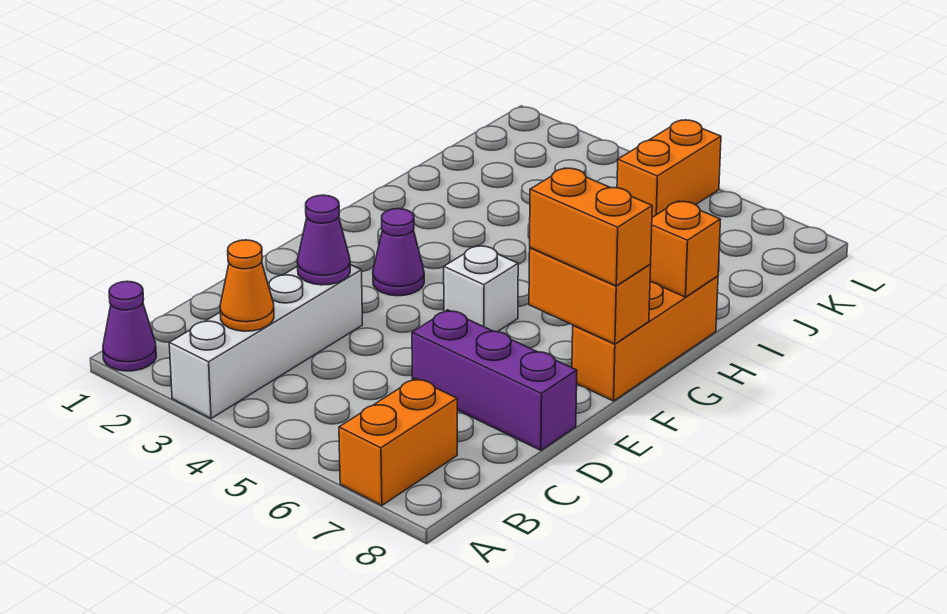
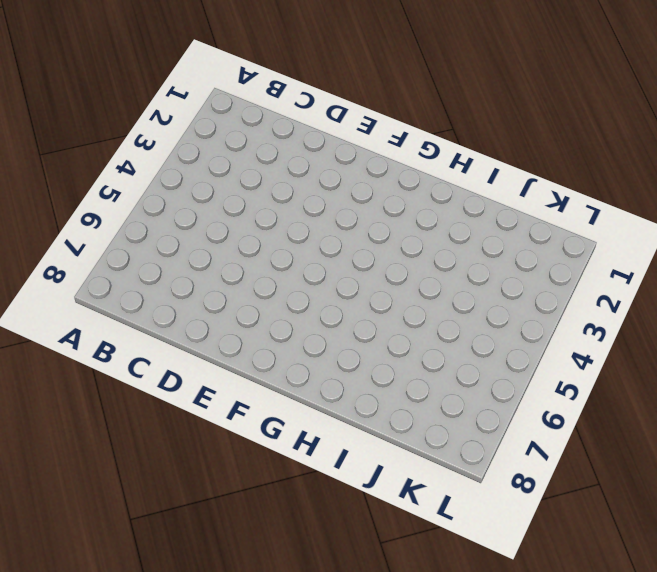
none -> purple cone A1 level 1
none -> white brick A3:D3 level 1
none -> orange brick A7:B7 level 1

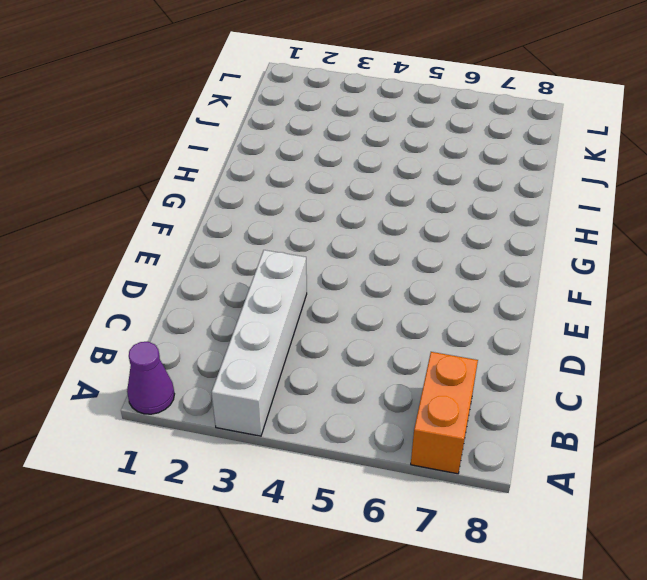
none -> purple brick D6:D8 level 1
none -> purple cone F3 level 1
none -> white brick F5 level 1

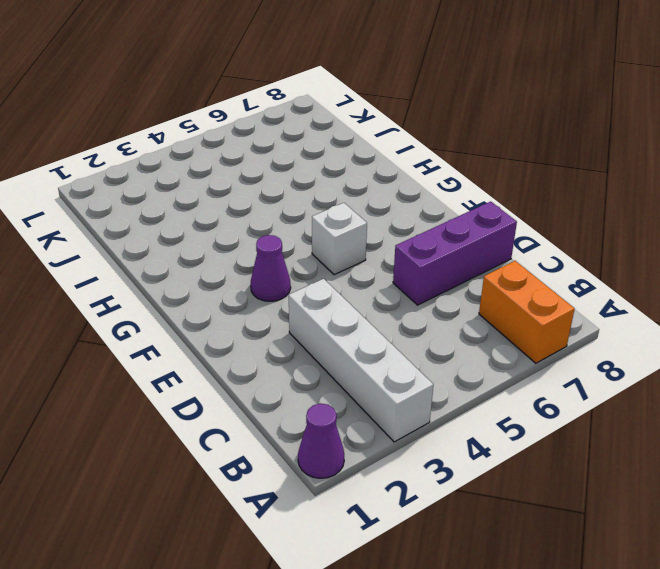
none -> orange brick F8:H8 level 1
none -> orange brick K5:L5 level 1
none -> orange cone B3 level 2

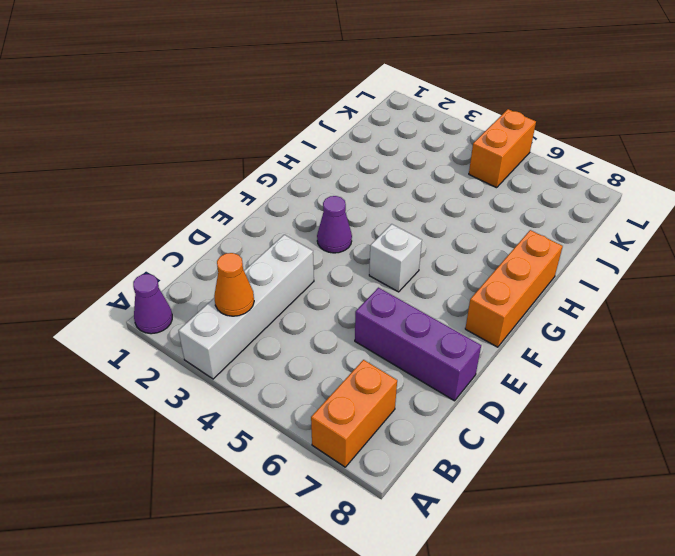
none -> purple cone D3 level 2
none -> orange brick F7:F8 level 2
none -> orange brick H8 level 2

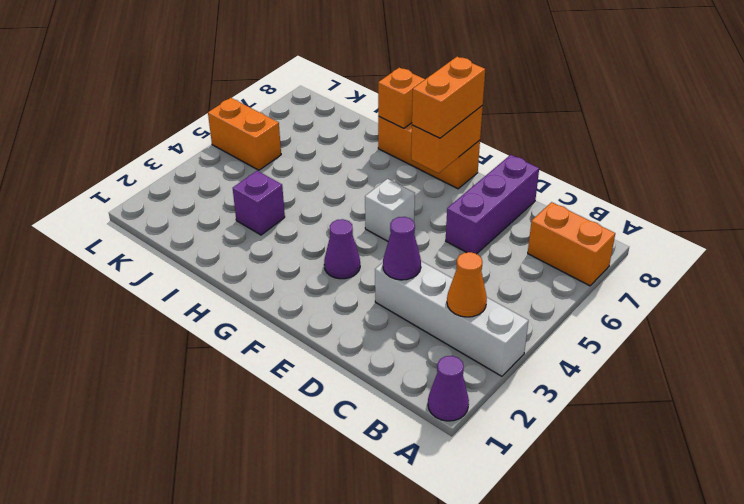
purple brick I3 level 1 -> none

